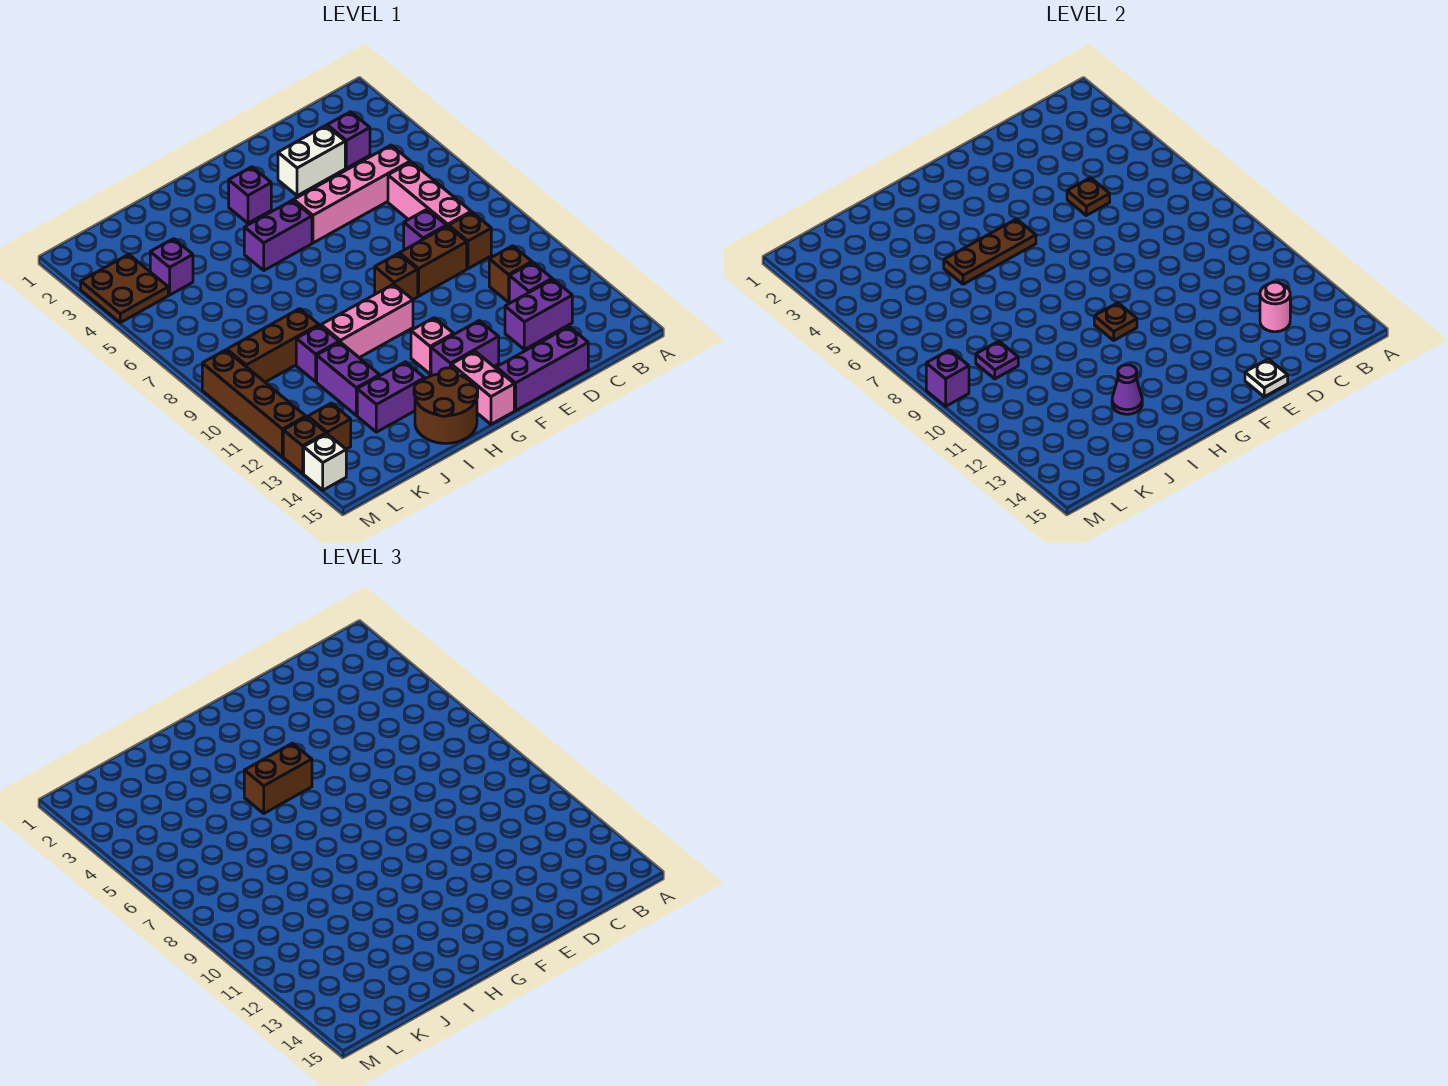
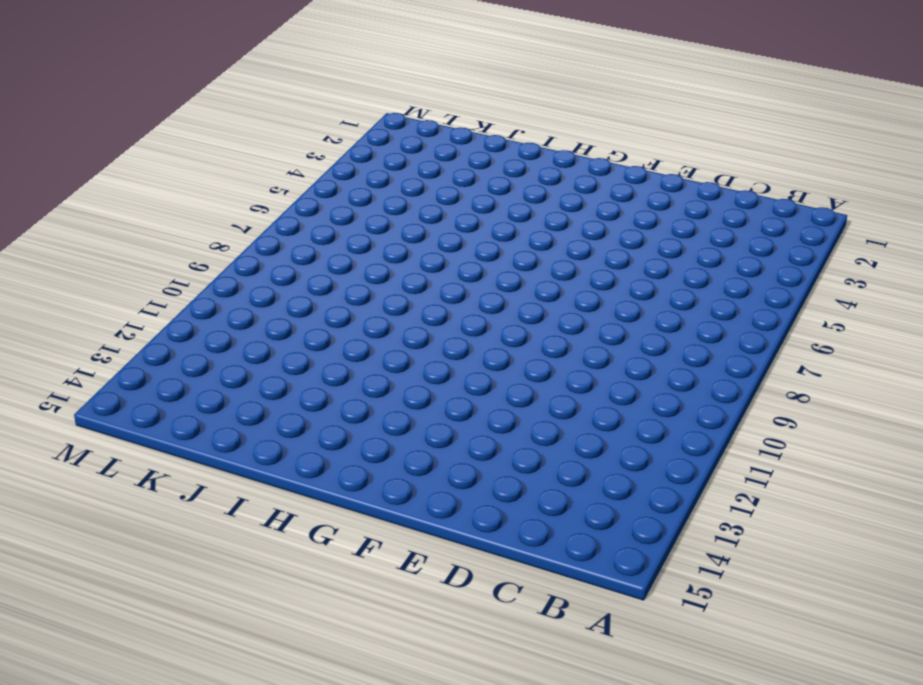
none -> purple brick C3 level 1
none -> pink brick C5:F5 level 1
none -> pink brick C6:C8 level 1
none -> brown brick C9 level 1

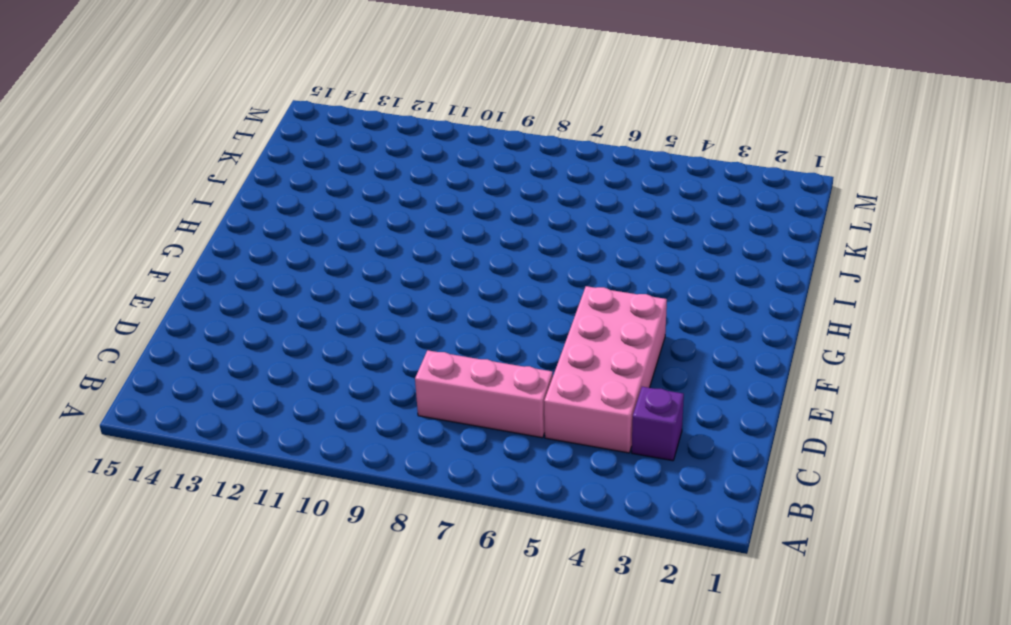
pink brick C4:F5 level 1 -> pink brick C5:F5 level 1
none -> brown brick C9 level 1
none -> brown brick C11 level 1
none -> purple brick C12 level 1
none -> purple brick C13:D13 level 1

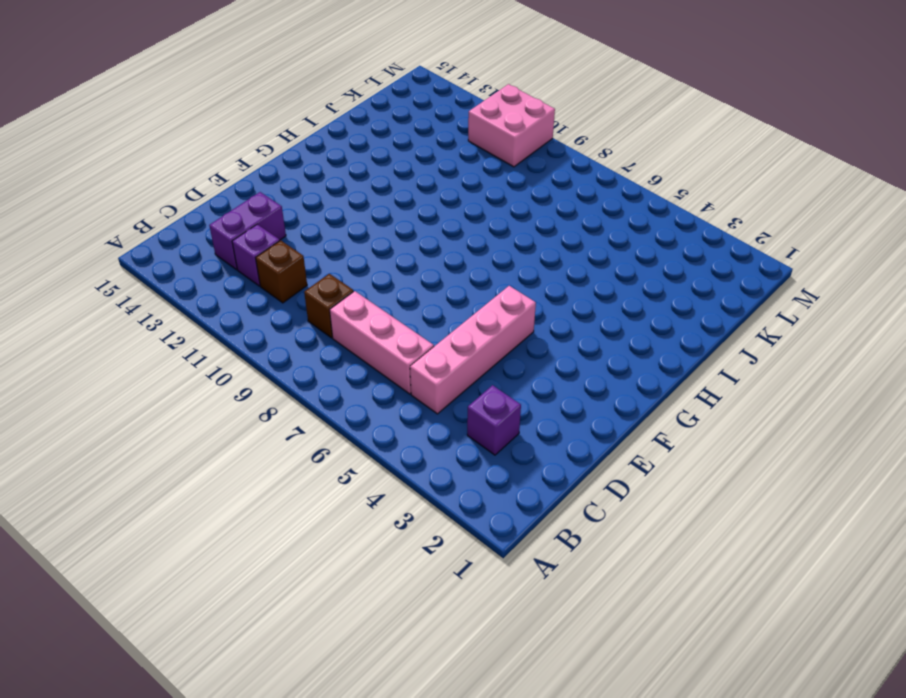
pink brick L10:M11 level 1 -> brown brick M9:M12 level 1
none -> white brick D3:E3 level 1
none -> purple brick D8 level 1
none -> brown brick D9:E9 level 1
none -> purple brick D15:F15 level 1

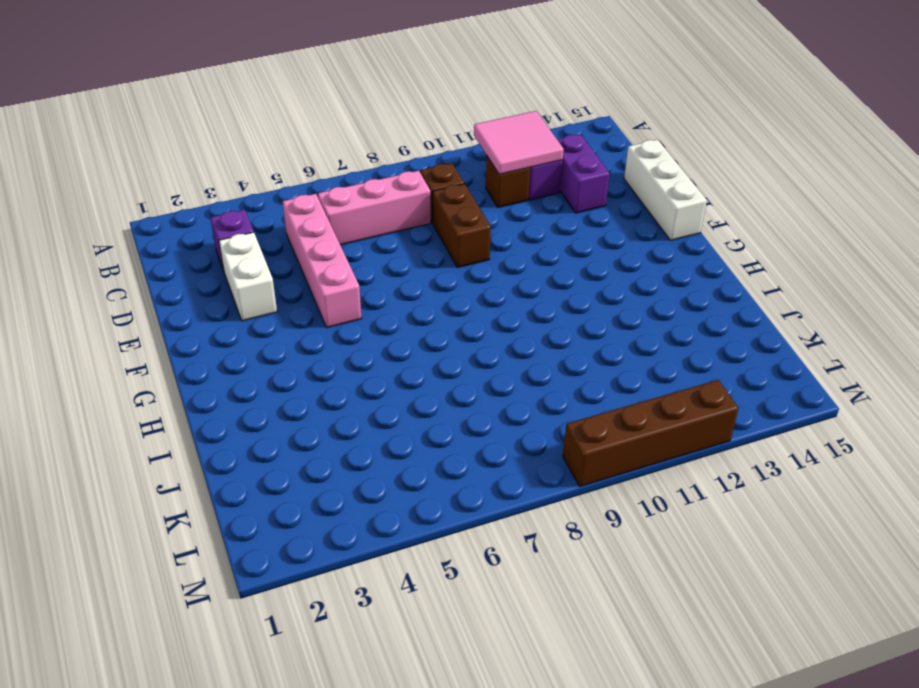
pink tile B11:C12 level 2 -> none
white brick D15:F15 level 1 -> purple brick D15:F15 level 1
none -> purple brick D8 level 1
none -> brown brick F9 level 1
none -> purple brick F13:G13 level 1
none -> purple brick G3 level 1

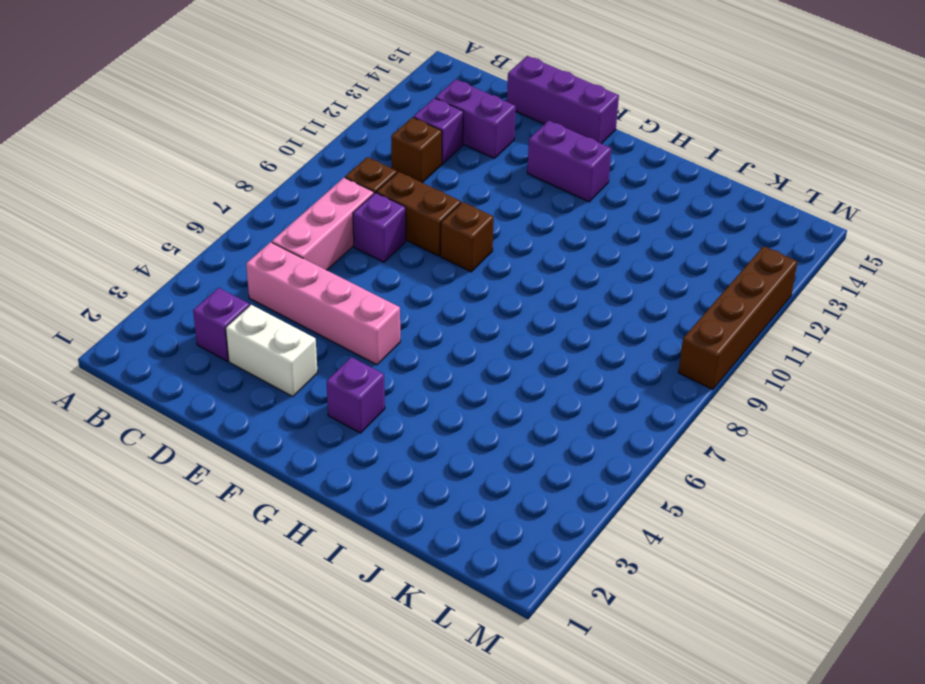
none -> purple brick G5:H5 level 1
none -> pink brick G10:I10 level 1
none -> pink brick G12 level 1
none -> pink brick G14:G15 level 1

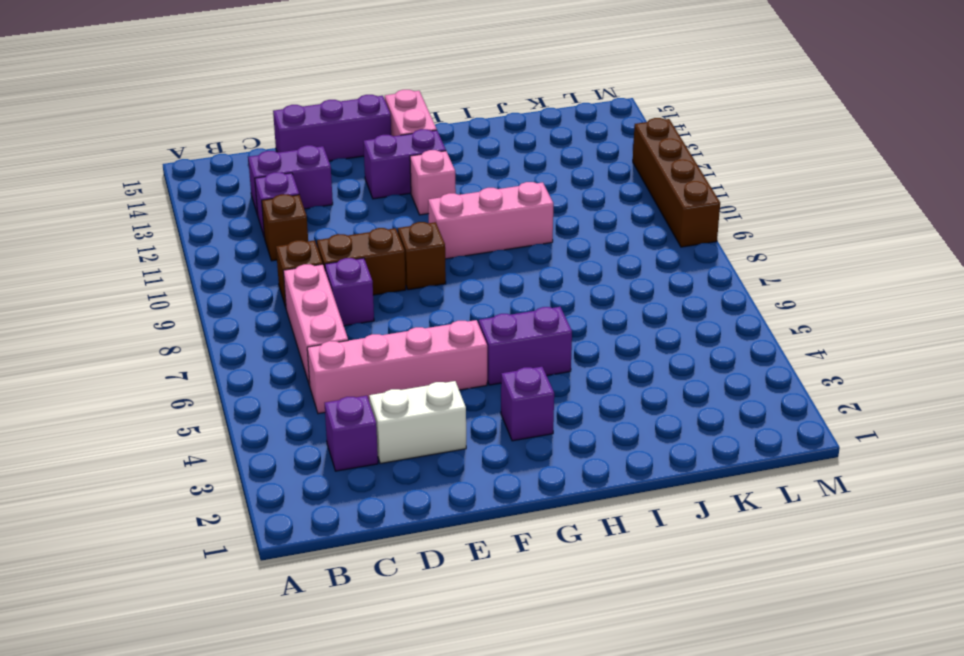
none -> brown round brick H14:I15 level 1
none -> purple brick I13:J13 level 1
none -> brown brick J9:L9 level 1
none -> purple brick J10 level 1

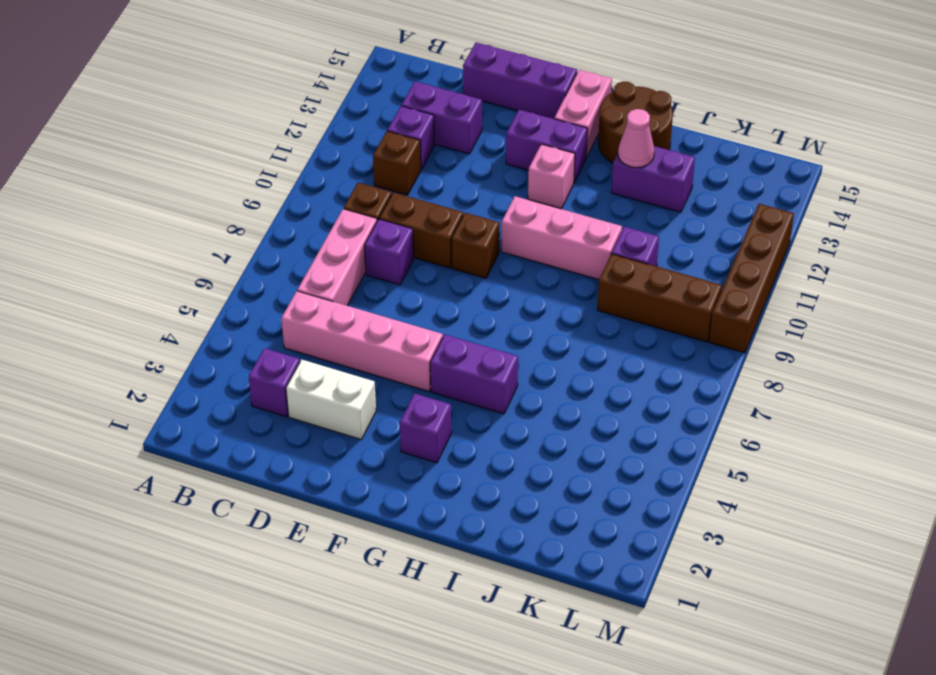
pink cone I13 level 2 -> purple cone I13 level 2
none -> purple brick J11:J12 level 1
none -> purple brick K4 level 1
none -> brown plate L3:M4 level 1
none -> brown brick L13 level 1

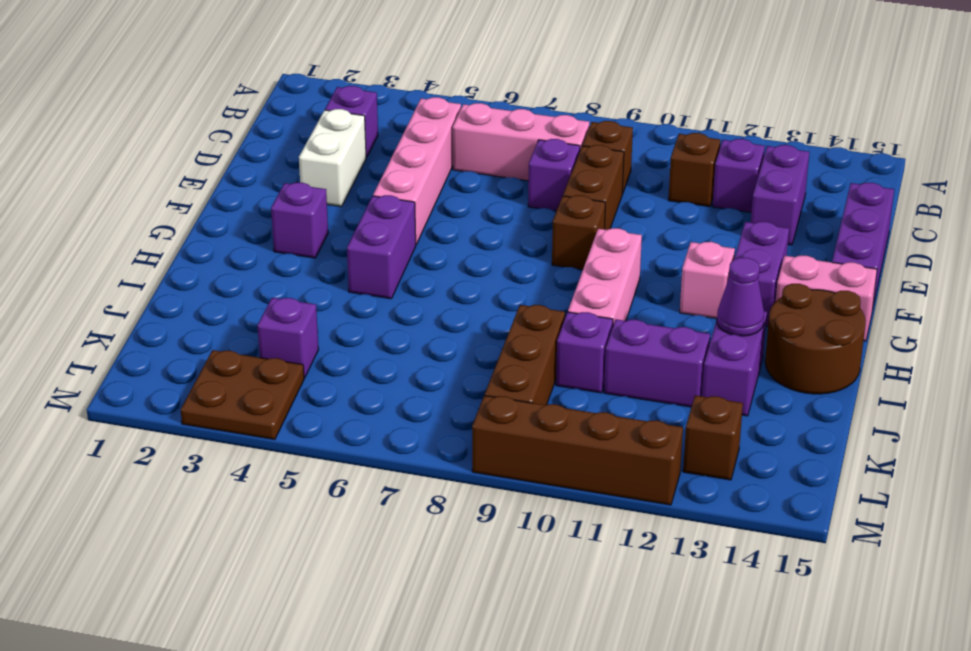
none -> brown brick M13 level 1
none -> white brick M14 level 1
none -> pink round brick C13 level 2
none -> brown plate D5 level 2

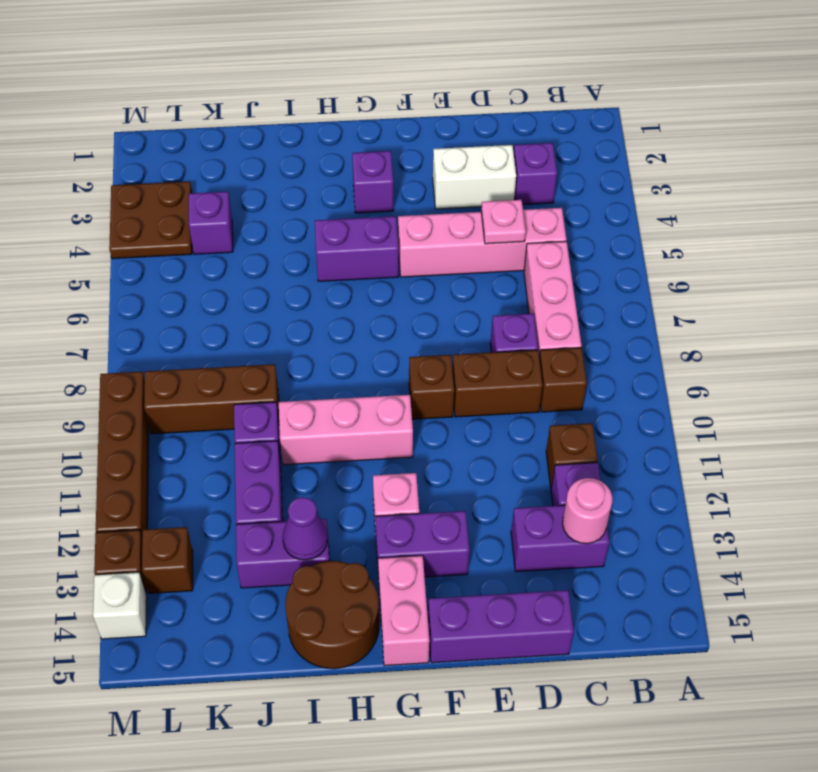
pink plate D5 level 2 -> brown plate D5 level 2
none -> white plate E15 level 2
none -> brown plate G5:I5 level 2
none -> brown plate G10 level 2
none -> purple plate K9 level 2

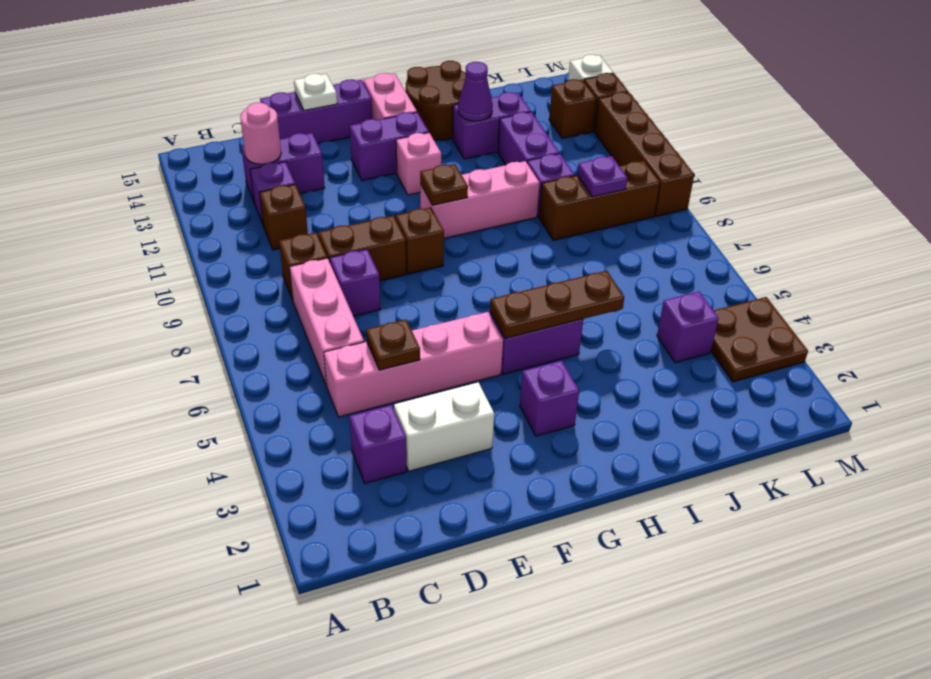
none -> purple brick M9 level 2
none -> brown brick G5:H5 level 3

